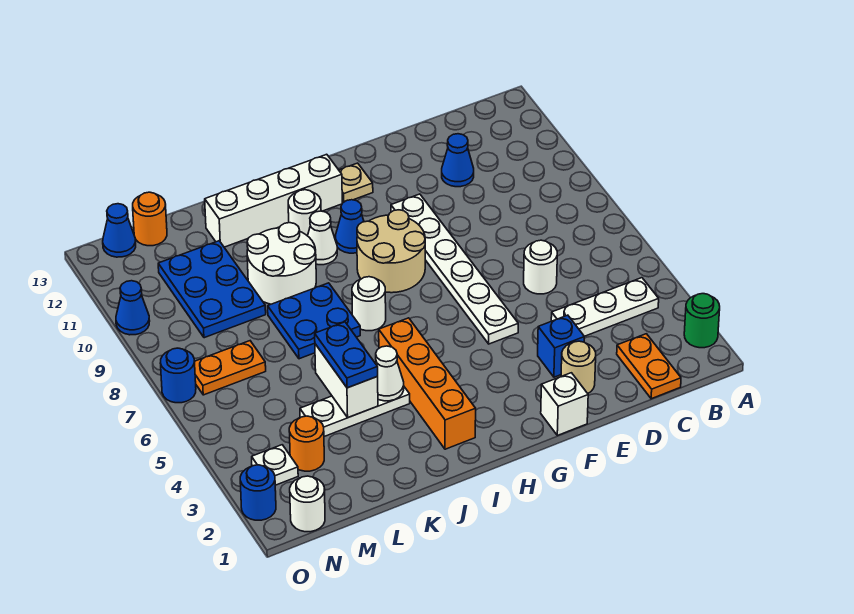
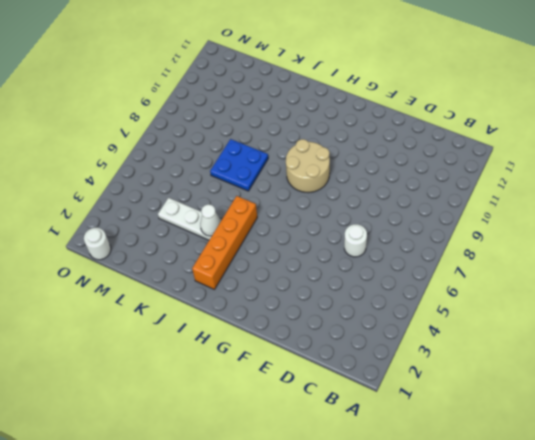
none -> green round brick A2 level 1
none -> white plate B4:D4 level 1
none -> orange plate C1:C2 level 1
none -> blue cone D11 level 1

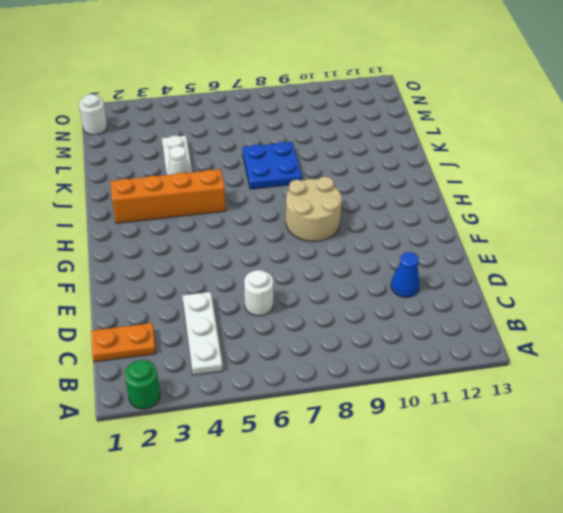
none -> tan round brick E2 level 1
none -> blue brick E3 level 1
none -> white brick F1 level 1
none -> white plate F5:F10 level 1

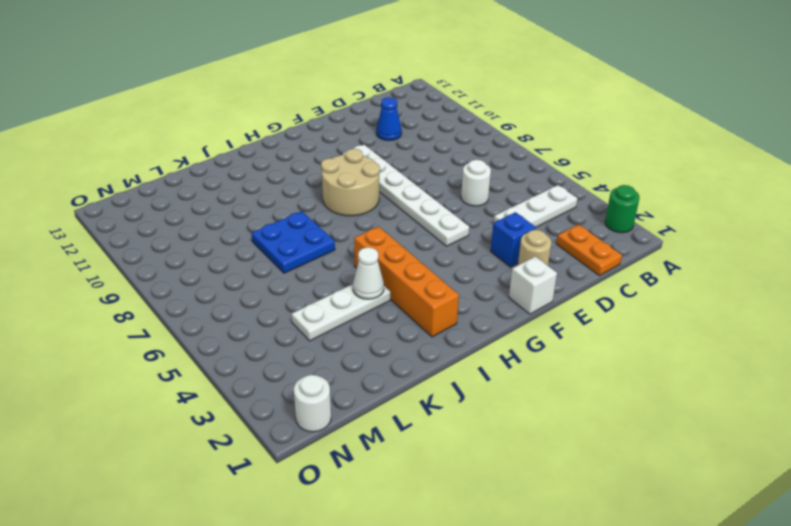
none -> tan plate G12 level 1
none -> blue cone H10 level 1
none -> white brick H12:K12 level 1
none -> white round brick I7 level 1

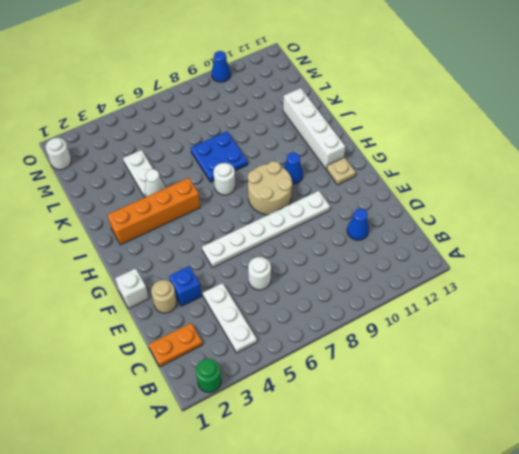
none -> white cone I10 level 1
none -> white round brick I11 level 1
none -> white round brick J9:K10 level 1
none -> blue plate L9:M11 level 1

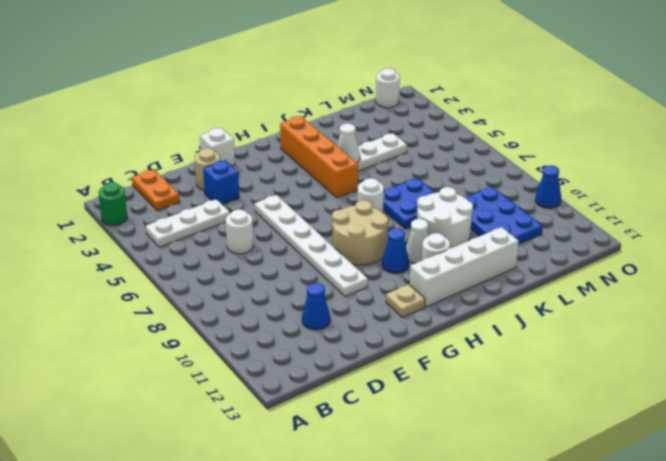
none -> orange round brick M3 level 1
none -> orange plate M7:N7 level 1
none -> orange round brick M13 level 1
none -> white plate N3 level 1

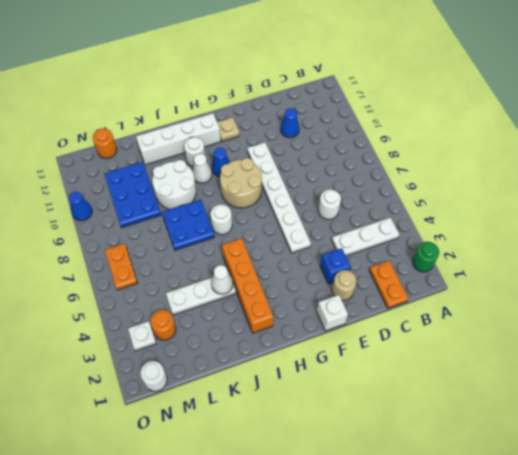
orange plate N6:N7 level 1 -> orange plate M7:N7 level 1
none -> blue cone N13 level 1
none -> blue round brick O2 level 1
none -> blue round brick O7 level 1
none -> white brick K4:K5 level 2

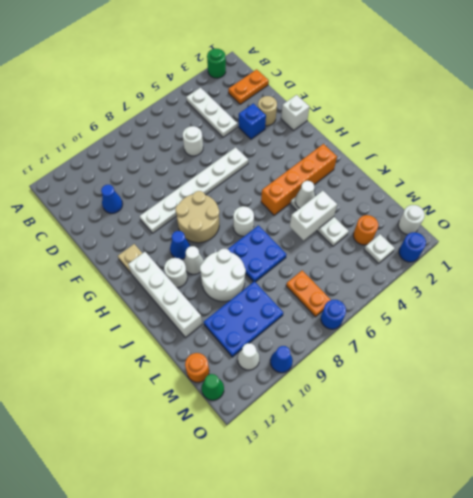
white cone N11 level 1 -> none
green cone N13 level 1 -> blue cone N13 level 1
none -> blue plate K4:K5 level 3

